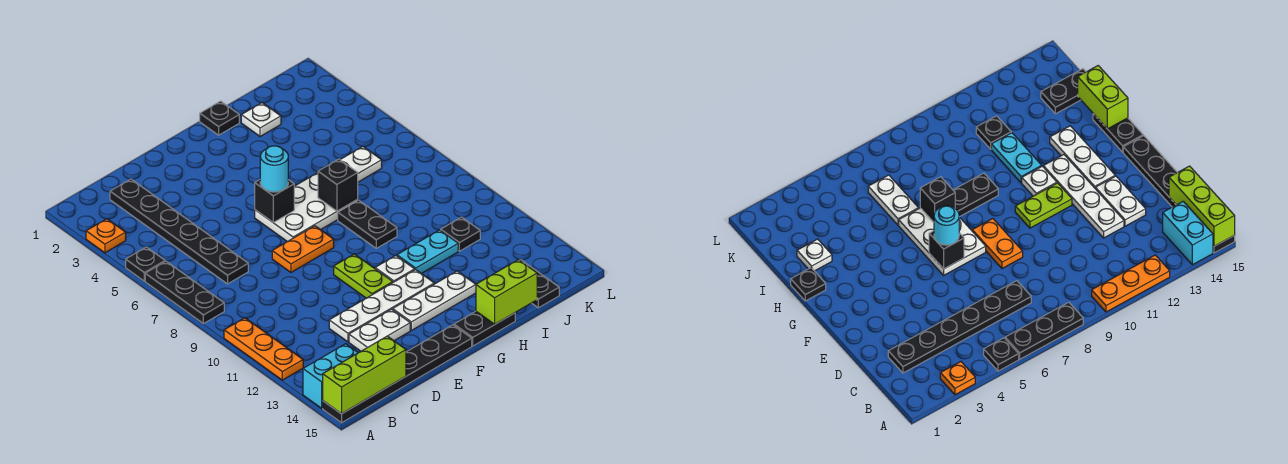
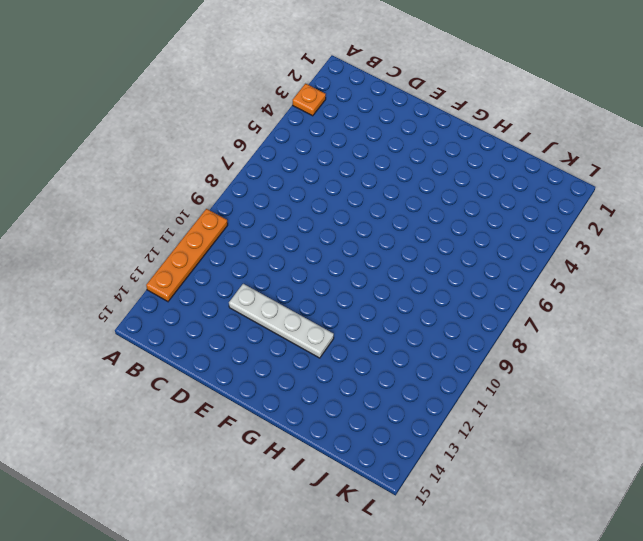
orange plate A10:A13 level 1 -> orange plate A10:A12 level 1
none -> black plate A5 level 1
none -> black plate A6:A8 level 1
none -> cyan brick A14:B14 level 1

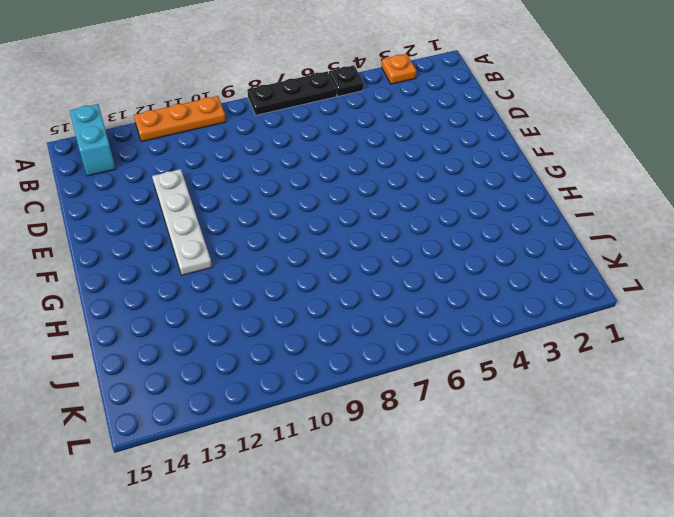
none -> black plate A15:F15 level 1
none -> black plate C2:C7 level 1
none -> white plate D13:E13 level 1

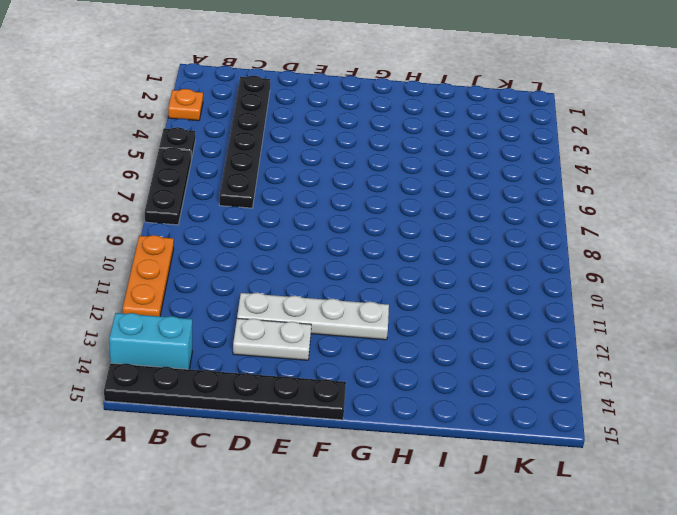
none -> orange plate E8:F8 level 1
none -> white plate F6:H7 level 1
none -> lime plate F10:F11 level 1

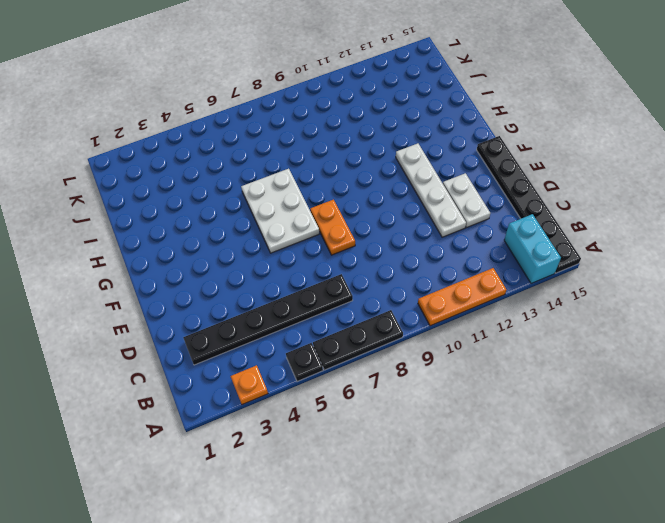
none -> lime plate F10:F11 level 1
none -> white plate F13:H13 level 1
none -> white plate G11 level 1

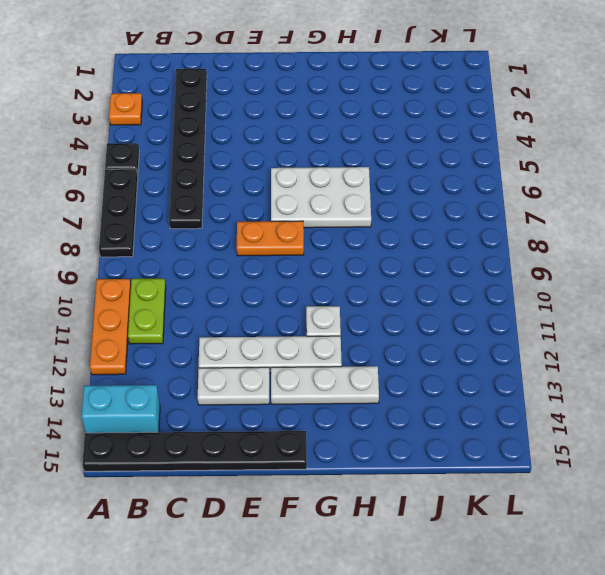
lime plate B10:B11 level 1 -> lime plate F10:F11 level 1
none -> black plate G15:H15 level 1
none -> black plate H1 level 1
none -> black plate H8:H9 level 1

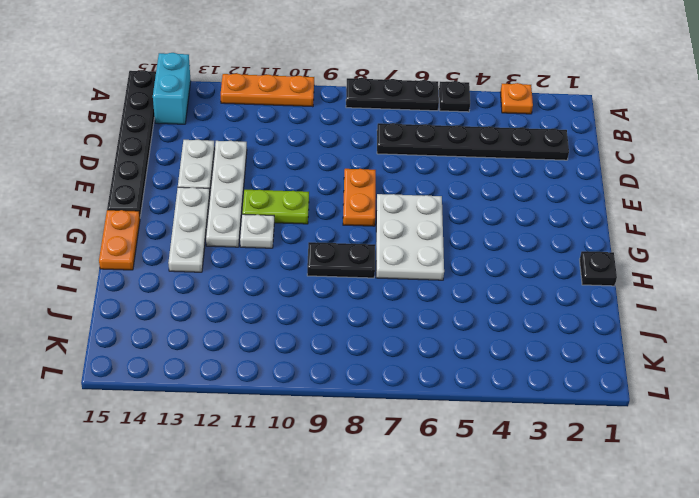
orange plate G15:H15 level 1 -> black plate G15:H15 level 1
none -> cyan plate H11:I11 level 1
none -> white plate I2 level 1
none -> white plate I6:J6 level 1

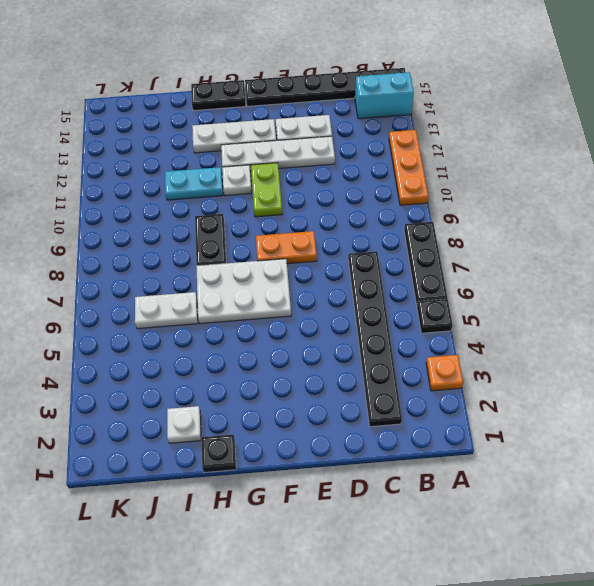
none -> black plate J11 level 1
none -> black plate J14:J15 level 1
none -> lime brick A15:C15 level 2

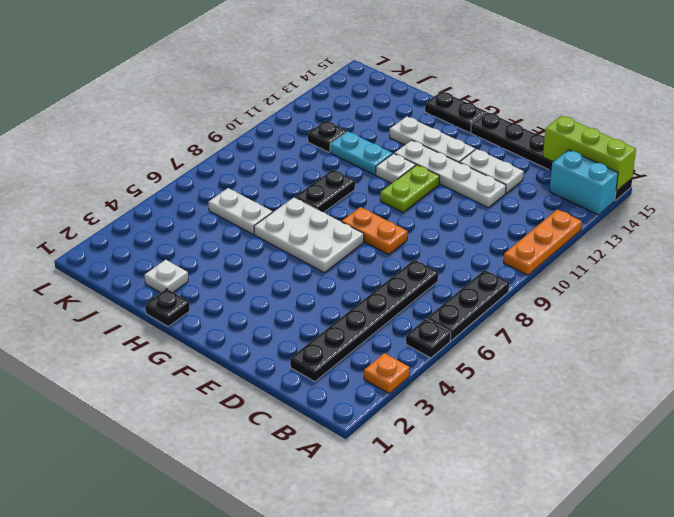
none -> black plate J14:J15 level 1
none -> black brick F6 level 2
none -> black brick H7 level 2

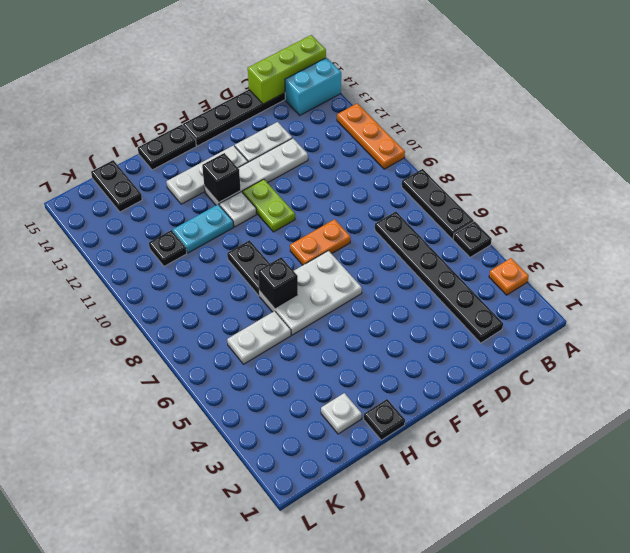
black brick G12 level 2 -> black brick F6 level 2
none -> lime brick H15:I15 level 2
none -> cyan round brick F6 level 3

